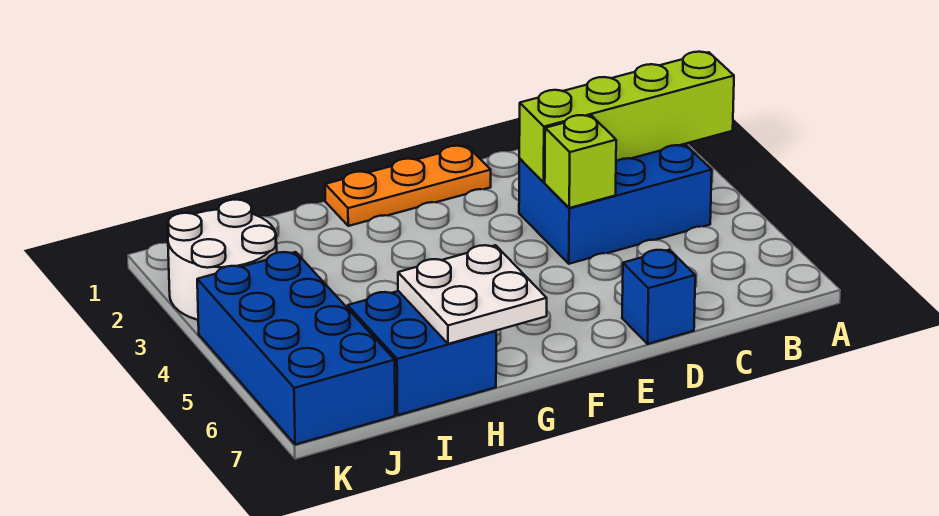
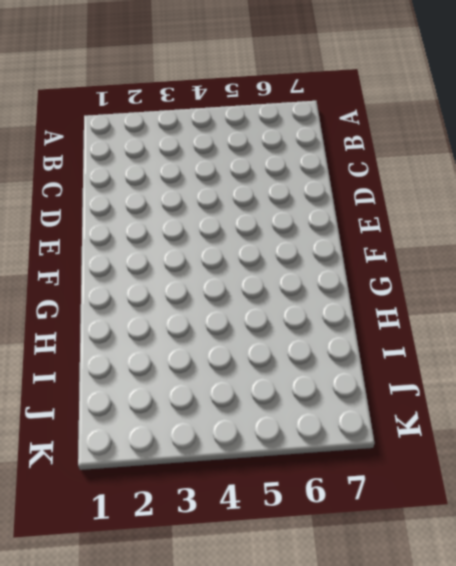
none -> blue brick B3:D4 level 1
none -> blue brick D7 level 1

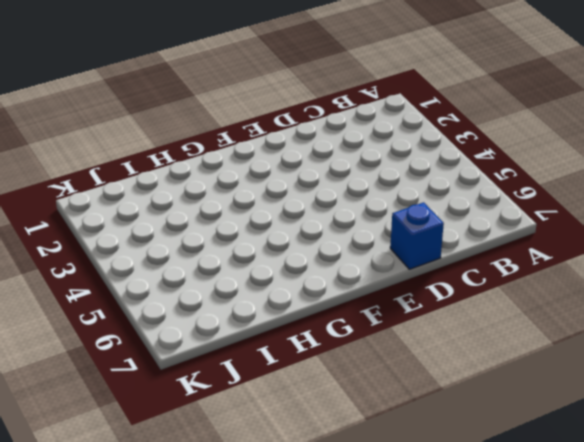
none -> blue brick B3:D4 level 1
none -> orange plate E1:G1 level 1

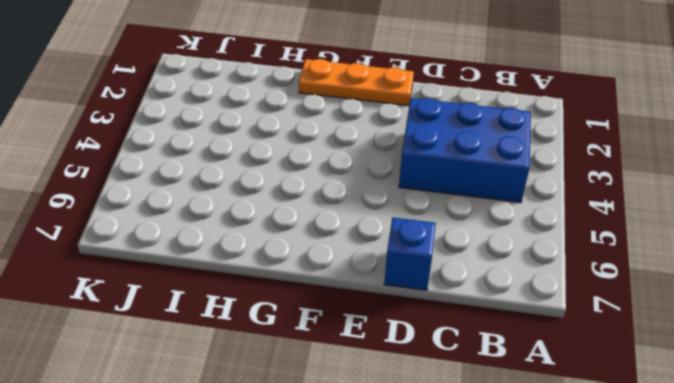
none -> blue brick H6:I7 level 1
none -> white round brick J2:K3 level 1

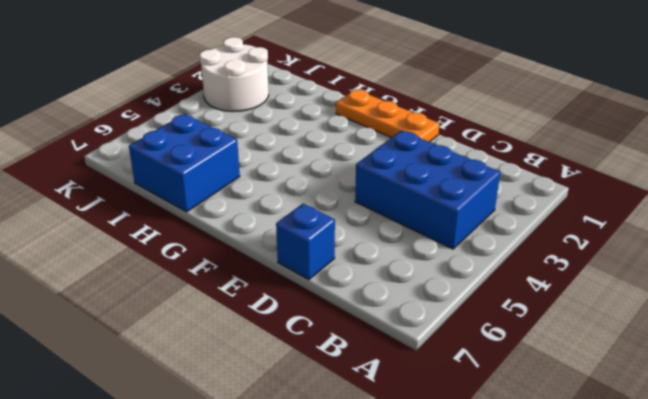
none -> blue brick J4:K7 level 1
none -> lime brick A3:D3 level 2

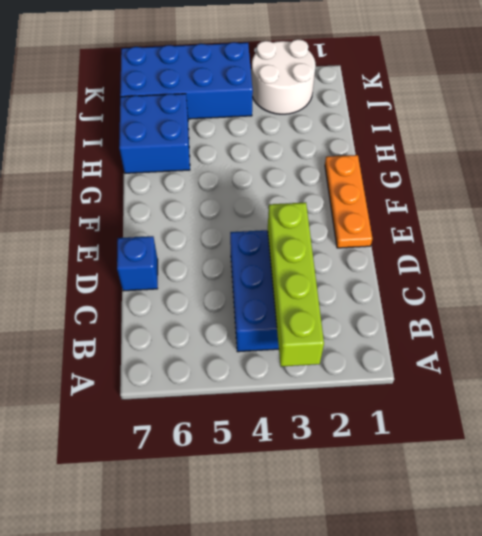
none -> lime brick D4 level 2
none -> white plate G6:H7 level 2

